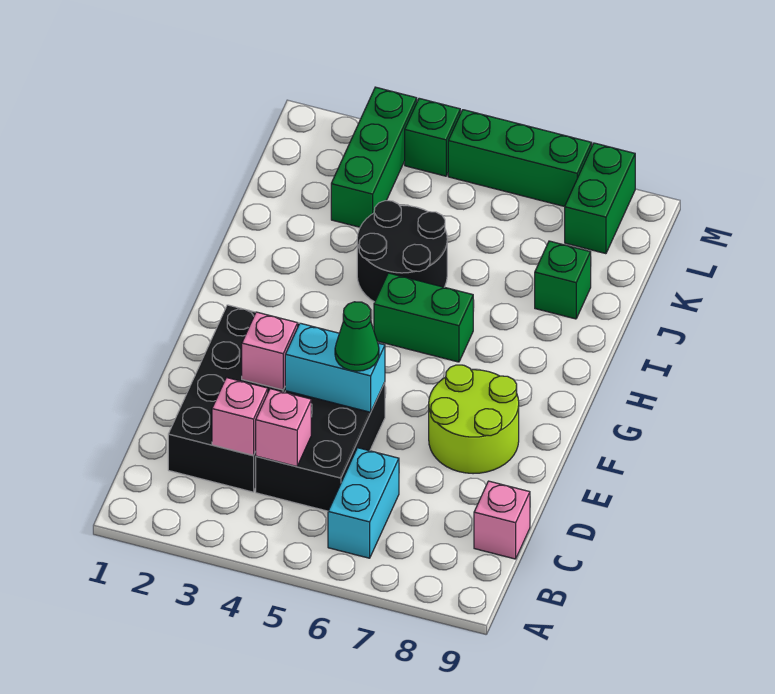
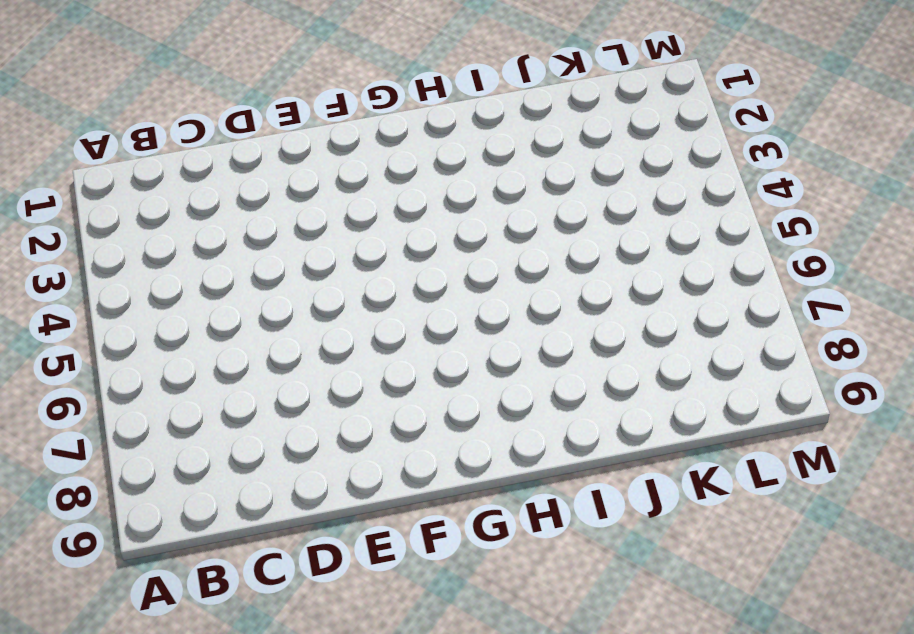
none -> cyan brick B6:C6 level 1
none -> black brick C2:F3 level 1
none -> black brick C4:E5 level 1

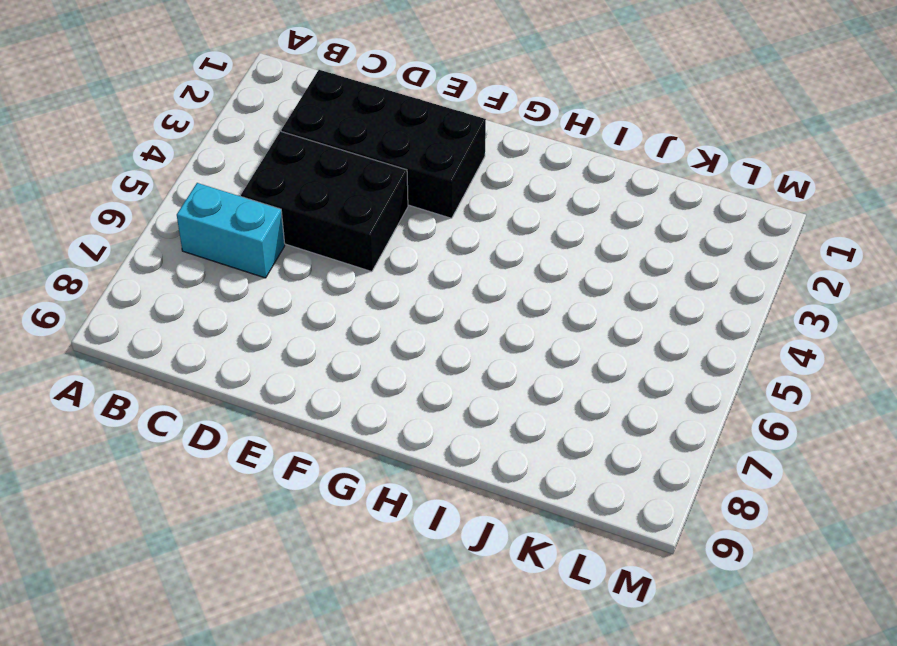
none -> pink brick C9 level 1
none -> lime round brick E7:F8 level 1
none -> green brick H5:H6 level 1

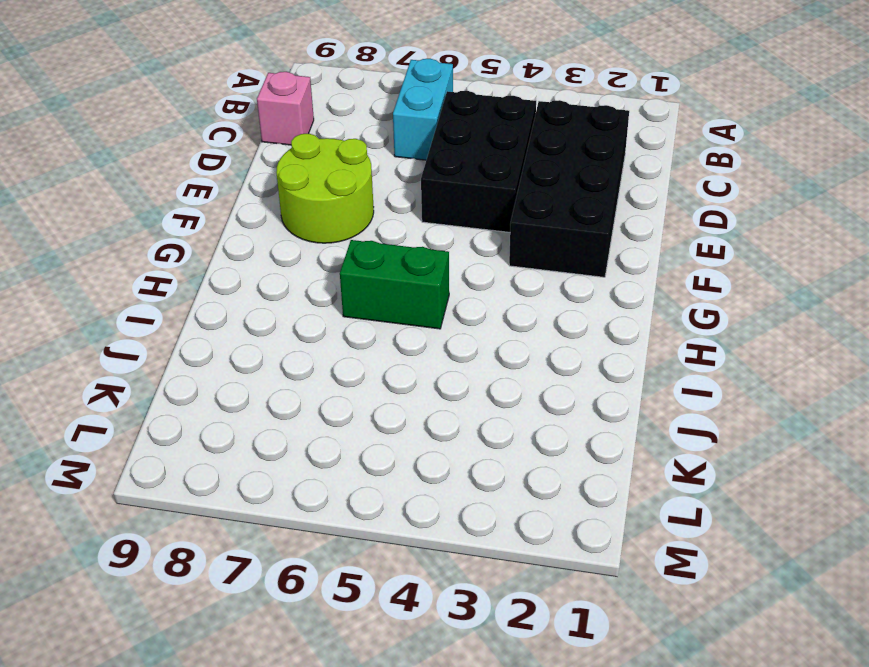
none -> black round brick I4:J5 level 1
none -> green brick J8 level 1
none -> green brick K3:M3 level 1

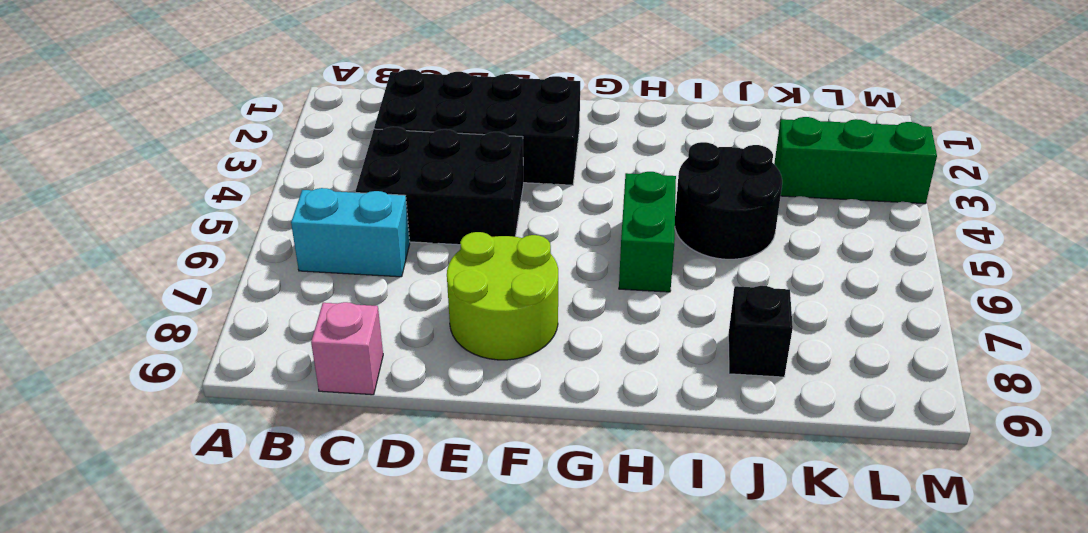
black brick J8 level 1 -> green brick J8 level 1
none -> green brick L8:M8 level 1
none -> green brick M4 level 1
none -> green brick M5:M7 level 1

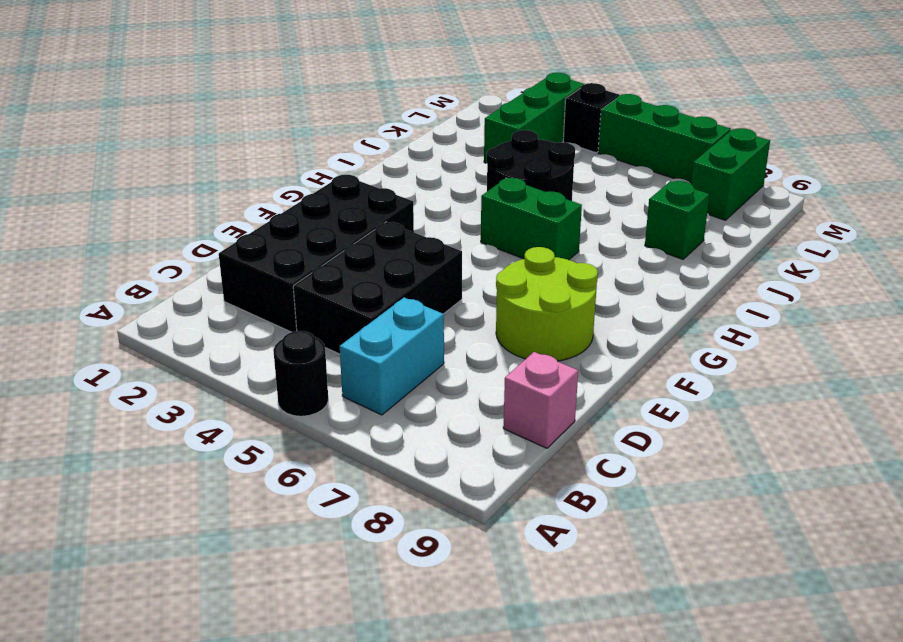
black round brick A5 level 1 -> none
black brick M4 level 1 -> green brick M4 level 1
none -> pink brick C3 level 2
none -> pink brick C4 level 2
none -> pink brick E3 level 2

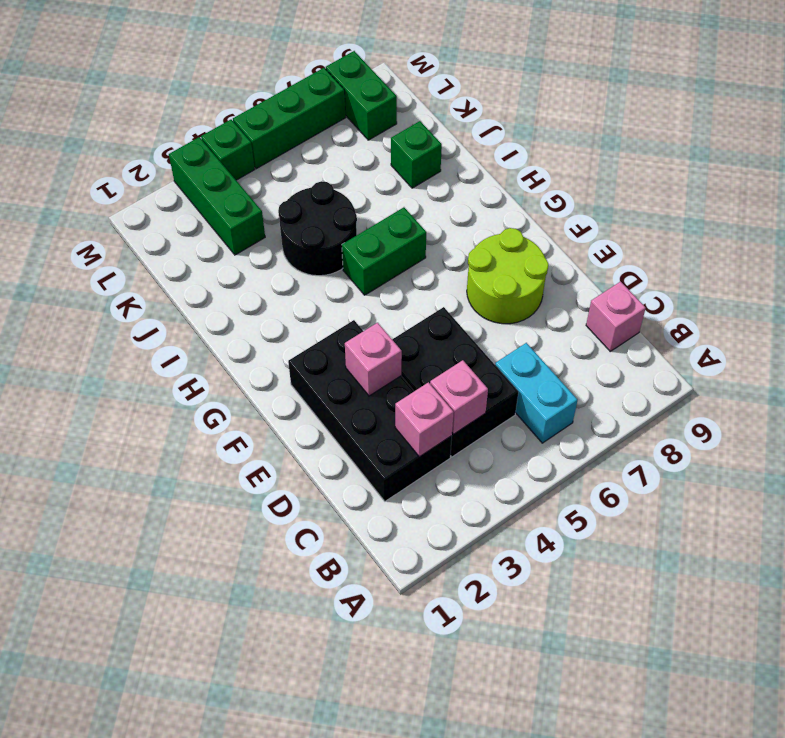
none -> cyan brick E4:E5 level 2
none -> green cone E5 level 3

